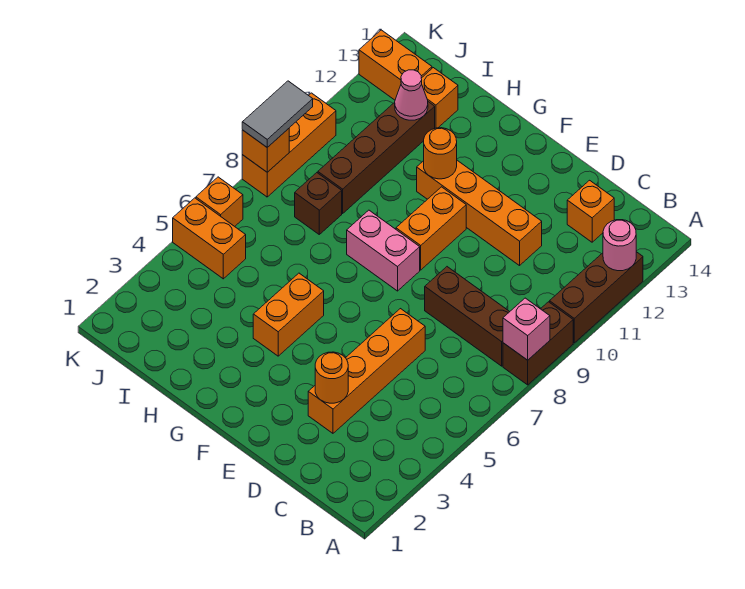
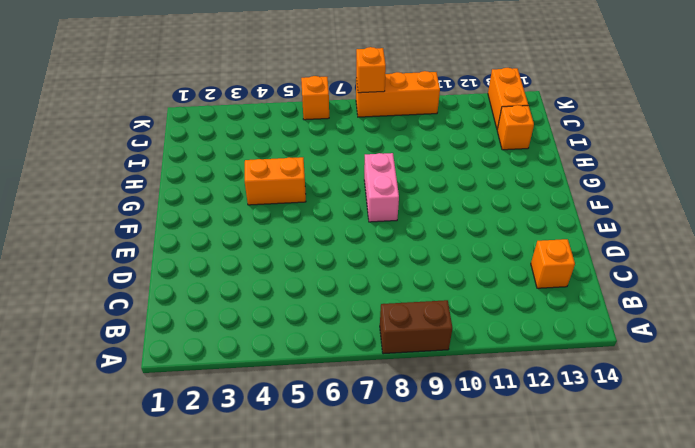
none -> brown brick A10:A12 level 1
none -> brown brick B8:D8 level 1
none -> orange brick D3:D6 level 1

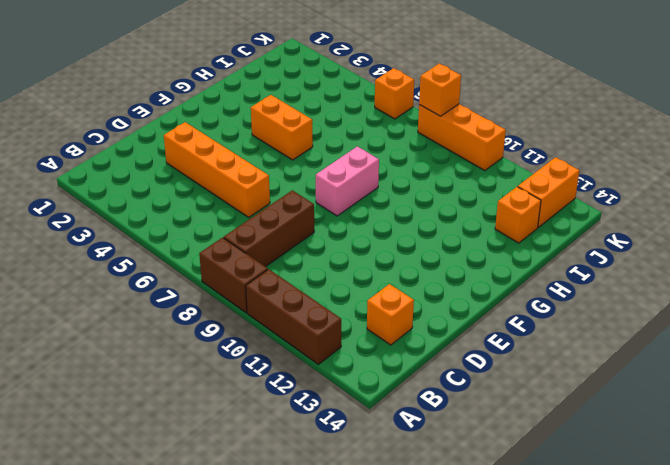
none -> orange brick D11:G11 level 1
none -> orange brick F9:F10 level 1
none -> brown brick I8 level 1

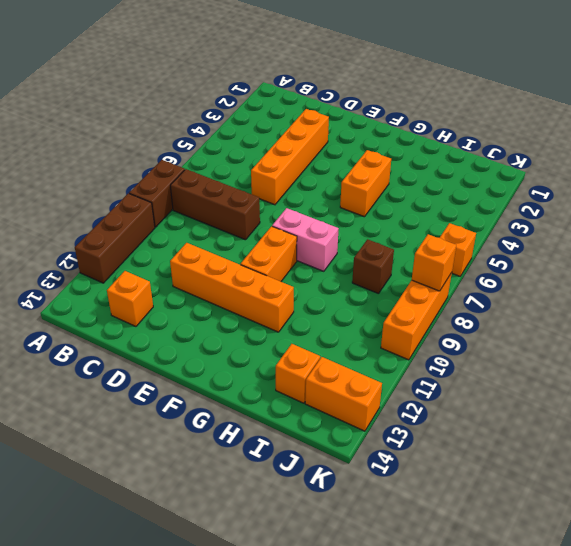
none -> brown brick I9:I12 level 1
none -> orange brick J5:K5 level 1
none -> pink brick A8 level 2

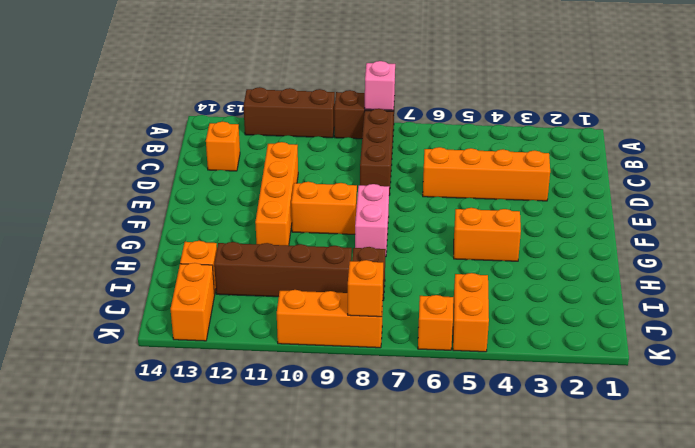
none -> pink round brick A12 level 2
none -> orange round brick D3 level 2
none -> orange round brick G11 level 2

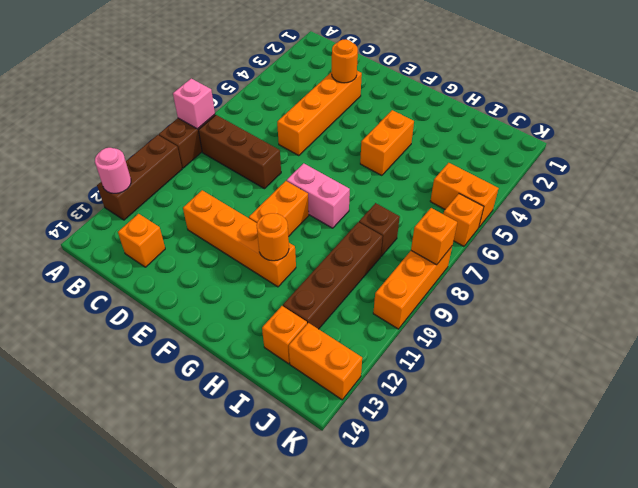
none -> pink cone I12 level 2
none -> grey tile K8:K9 level 3

